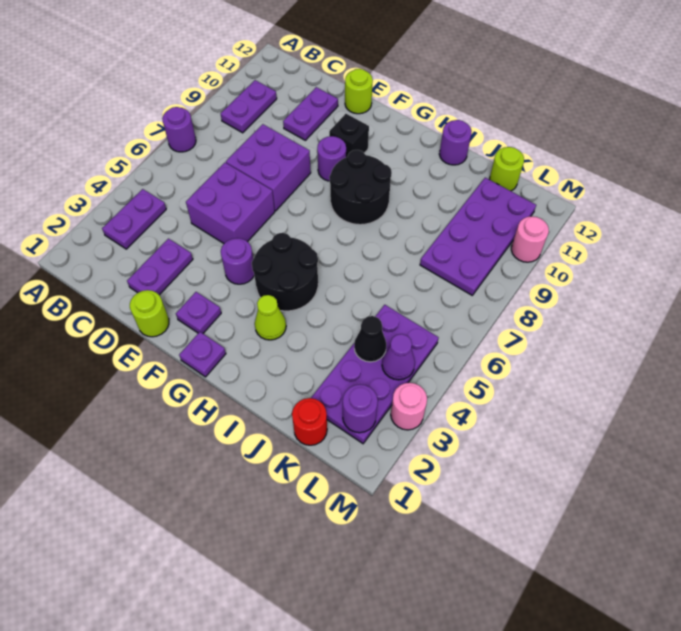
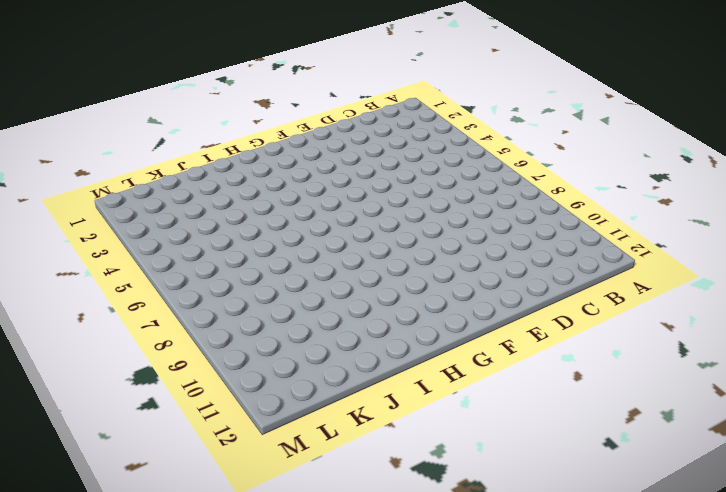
none -> purple round brick A7 level 1
none -> purple plate B3:B4 level 1
none -> purple plate B9:B10 level 1

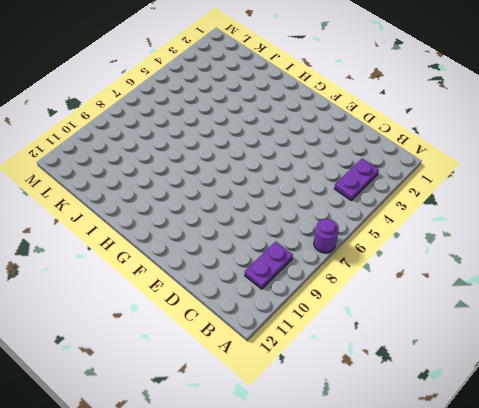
none -> purple plate D2:D3 level 1
none -> purple brick D5:E6 level 1
none -> purple brick D7:E8 level 1

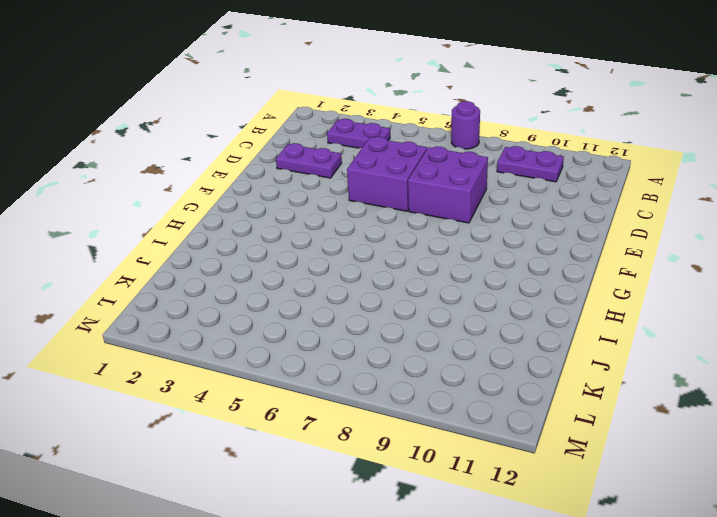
none -> purple plate D10:D11 level 1
none -> lime round brick E1 level 1
none -> lime round brick E12 level 1

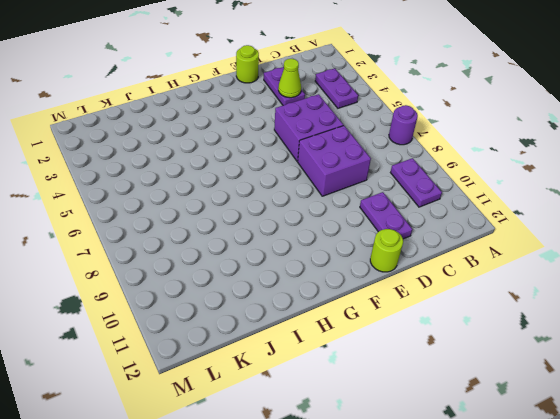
lime cone D3 level 2 -> lime cone H3 level 1
none -> purple plate F2 level 1
none -> purple round brick F4 level 1
none -> purple round brick F9 level 1

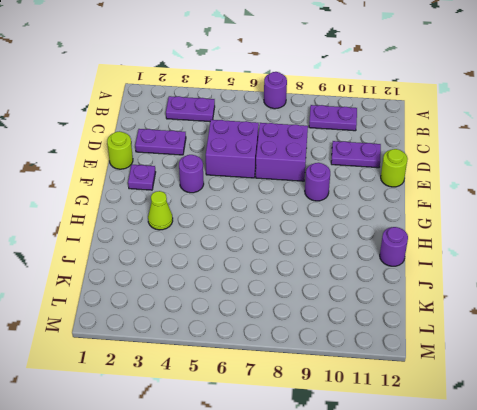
none -> black brick F10 level 1
none -> purple plate G1 level 1
none -> black round brick G4:H5 level 1

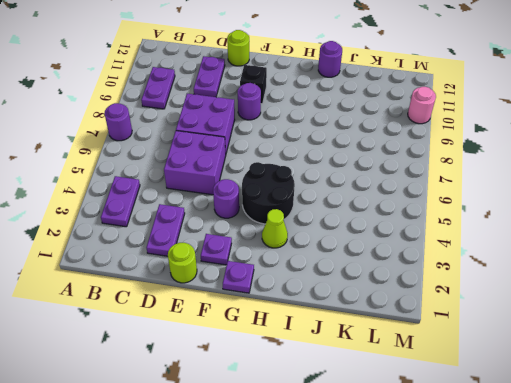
none -> black round brick G8:H9 level 1
none -> red round brick K1 level 1
none -> purple plate K2:L5 level 1

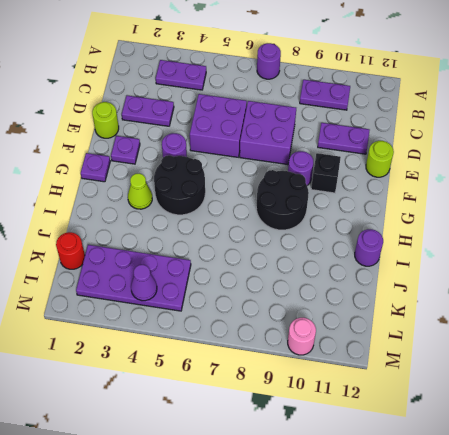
none -> purple plate K8:L11 level 1
none -> lime round brick K12 level 1
none -> pink round brick M3 level 1

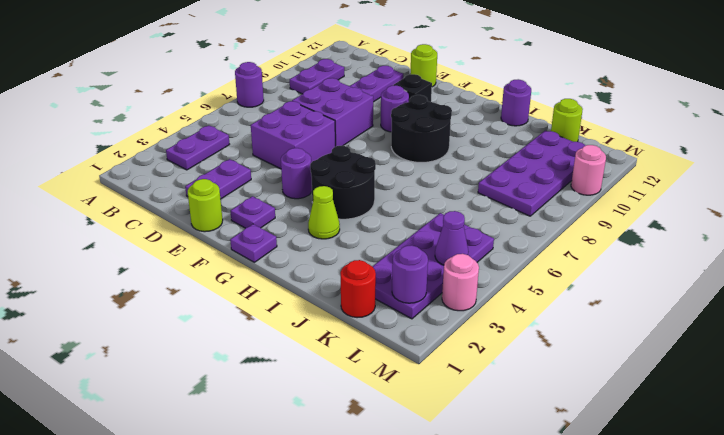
none -> black cone K4 level 2

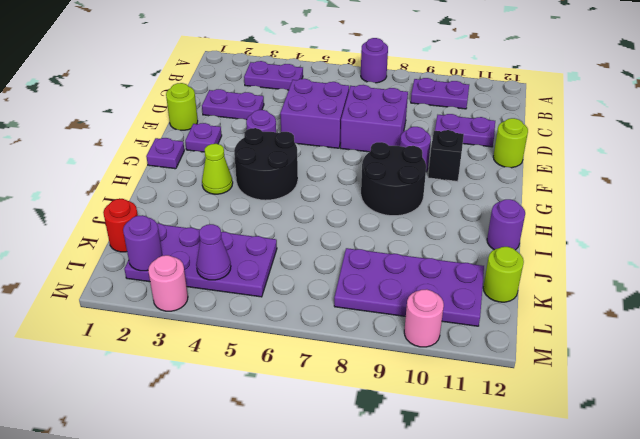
none -> black cone K4 level 2

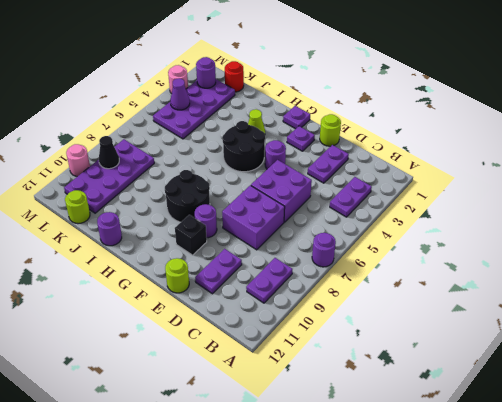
black cone L9 level 2 -> black cone K4 level 2

